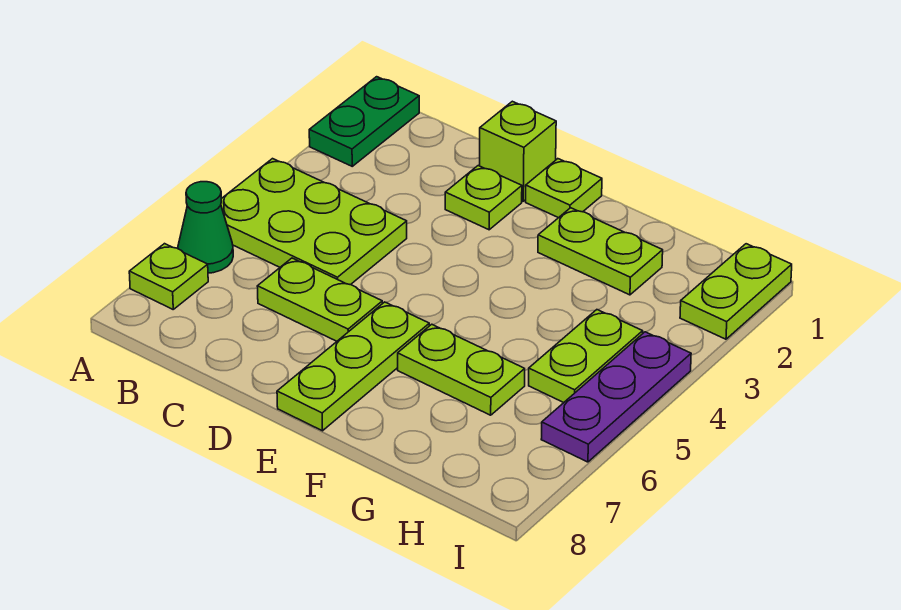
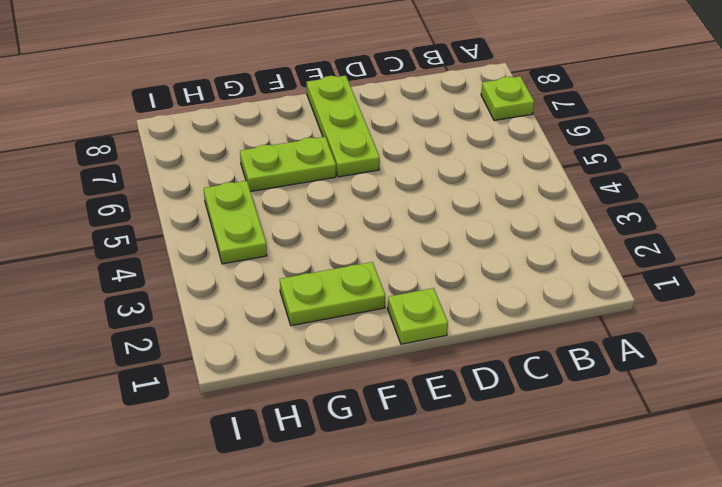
none -> green plate A1:A2 level 1
none -> lime plate A4:C5 level 1
none -> green cone A6 level 1

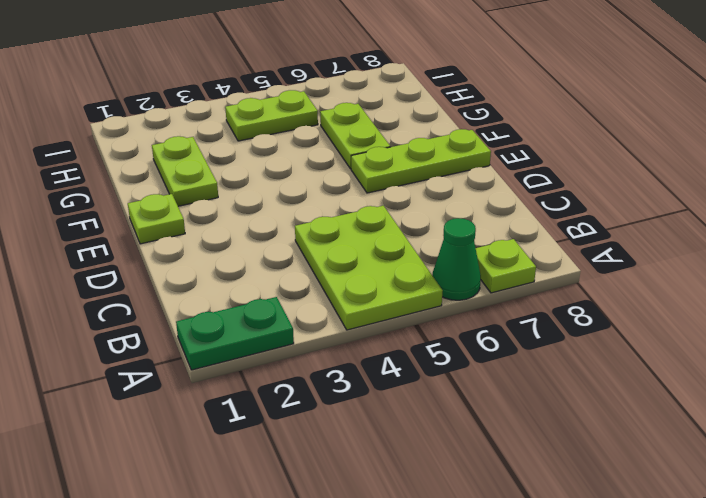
none -> lime plate C6:D6 level 1
none -> lime brick D1 level 1
none -> lime plate D2 level 1

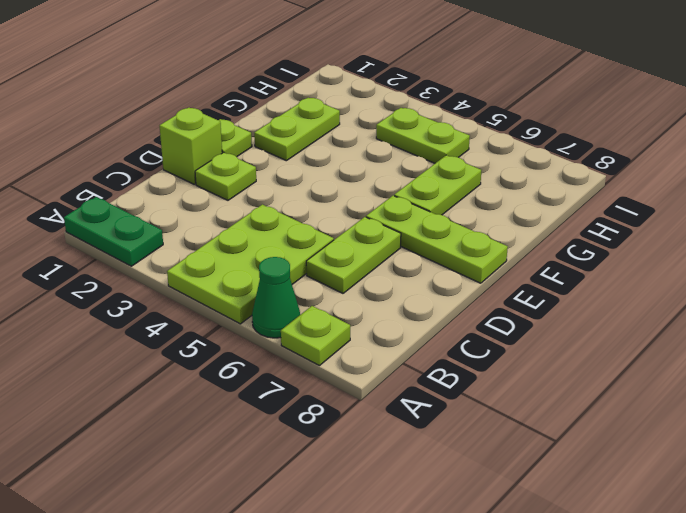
none -> lime plate I1:I2 level 1
none -> purple plate I4:I6 level 1

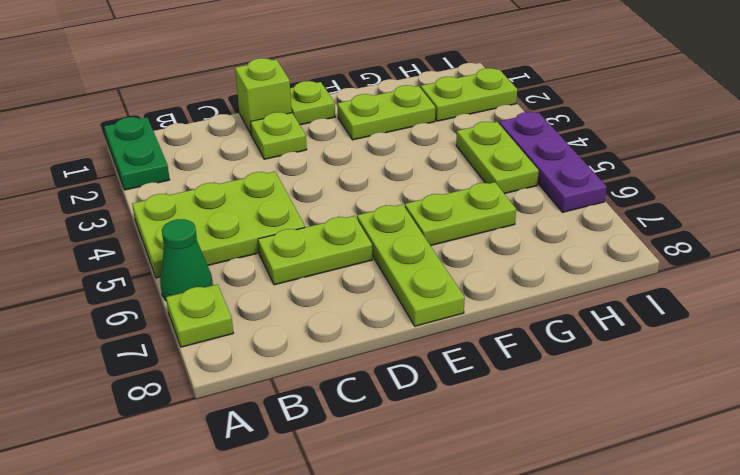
lime plate H2:I2 level 1 -> lime plate I1:I2 level 1

